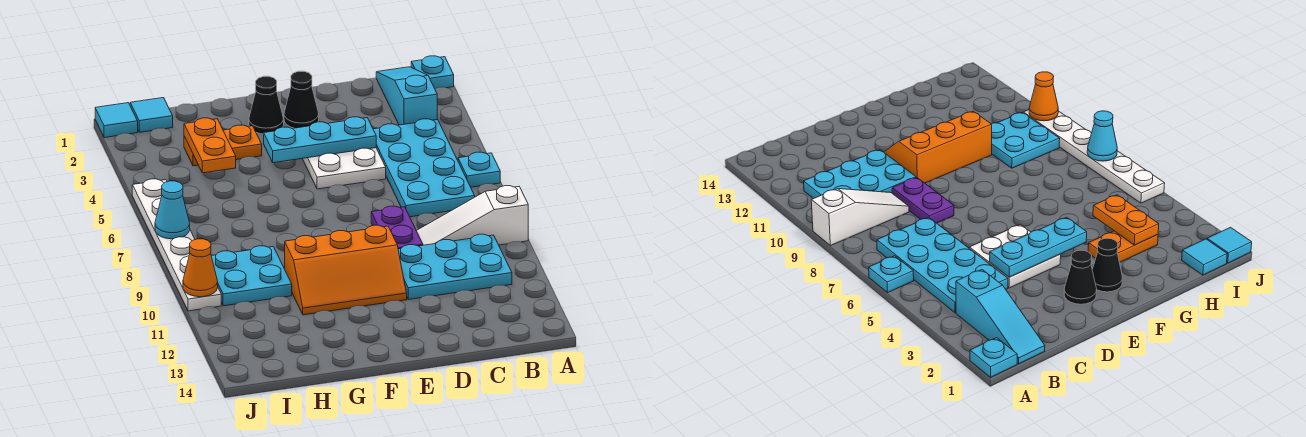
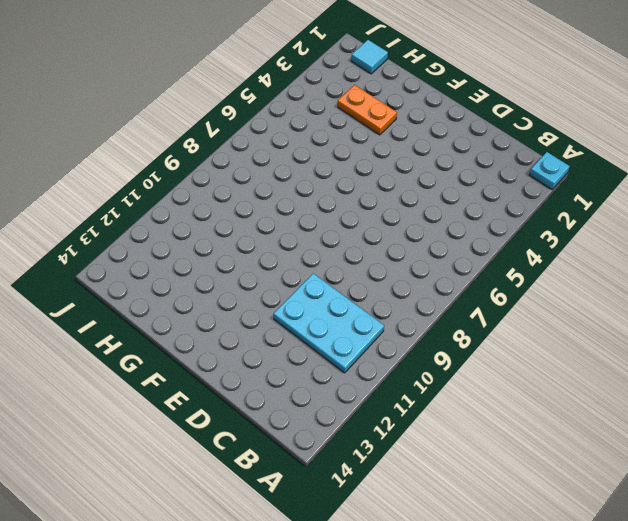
none -> cyan plate A6 level 1
none -> white slope A9:C9 level 1 top A
none -> cyan slope B1:B3 level 1 top 3

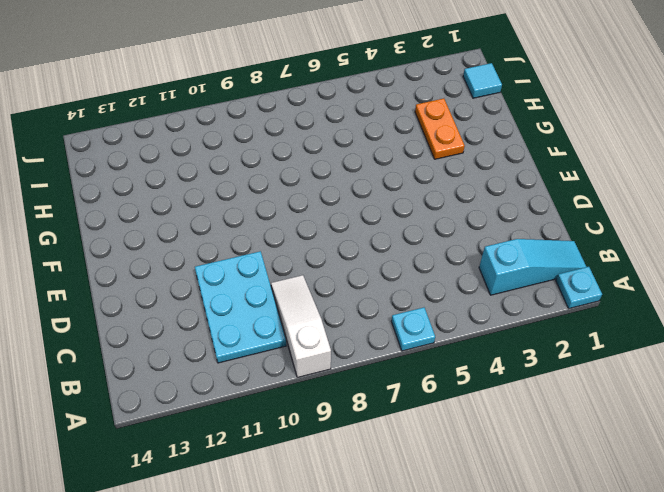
none -> cyan plate B4:C7 level 1
none -> white plate D4:E5 level 1
none -> purple plate D8:D9 level 1

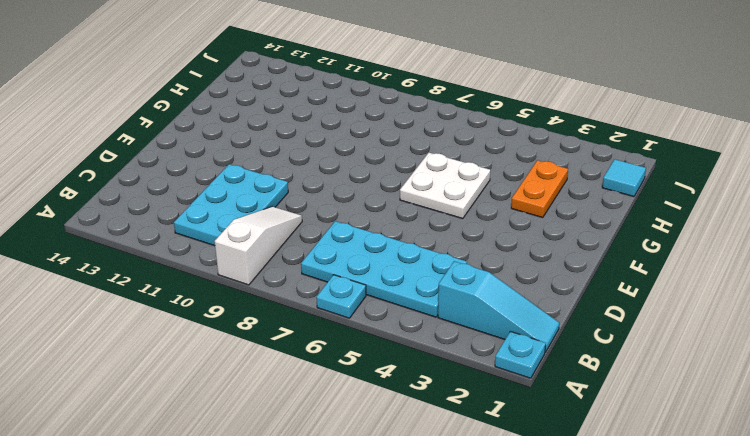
white plate F5:G6 level 1 -> white plate D4:E5 level 1
none -> purple plate D8:D9 level 1
none -> black cone E2 level 1
none -> orange slope E10:G11 level 1 top 10

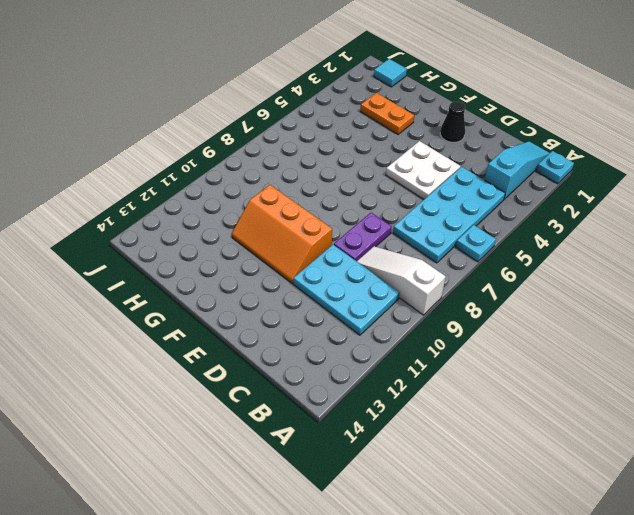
none -> black cone F2 level 1
none -> cyan plate H9:I10 level 1
none -> cyan tile J1 level 1

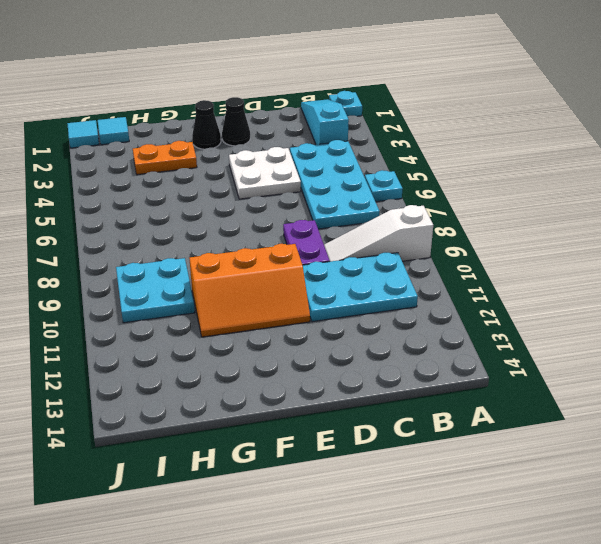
none -> white plate J5:J10 level 1
none -> cyan plate D4:F4 level 2
none -> orange plate H3:H4 level 2

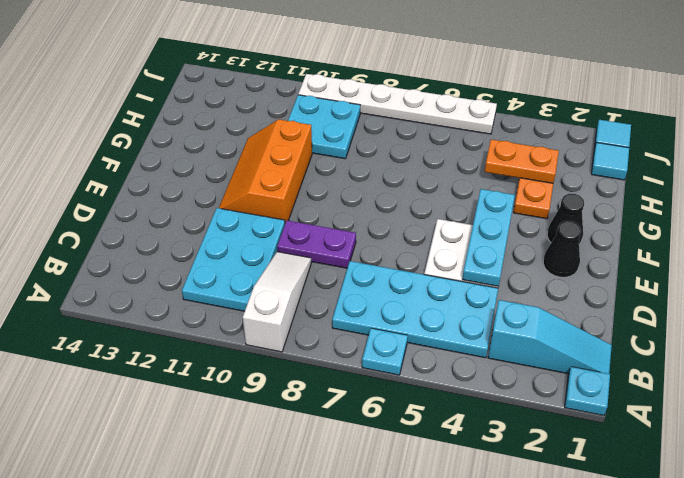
none -> cyan cone J7 level 2
none -> orange cone J10 level 2

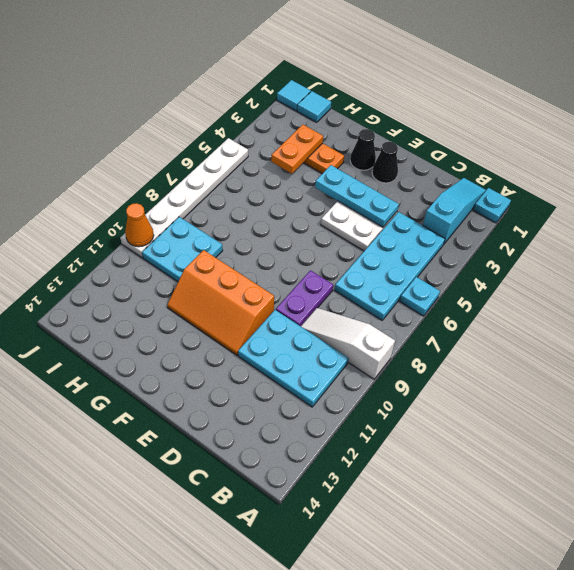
none -> cyan cone J7 level 2

